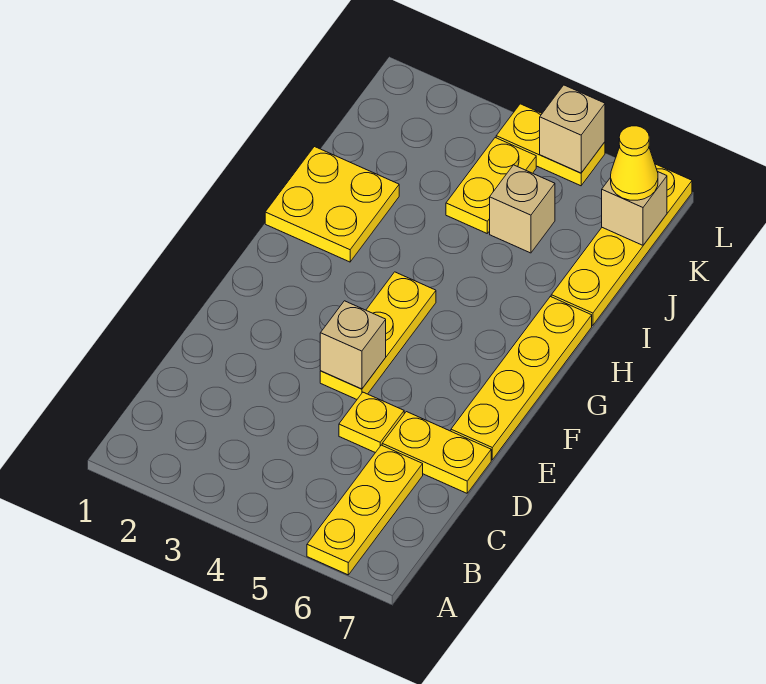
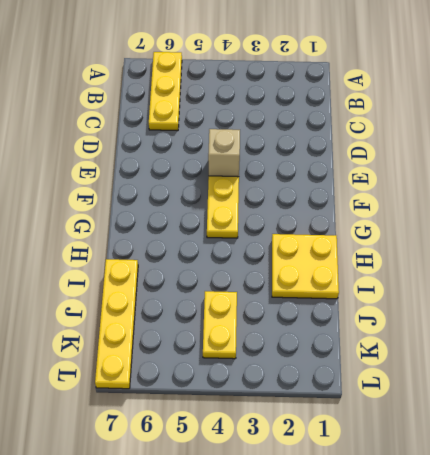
none -> yellow plate D5 level 1
none -> yellow plate D6:D7 level 1
none -> yellow plate E7:H7 level 1

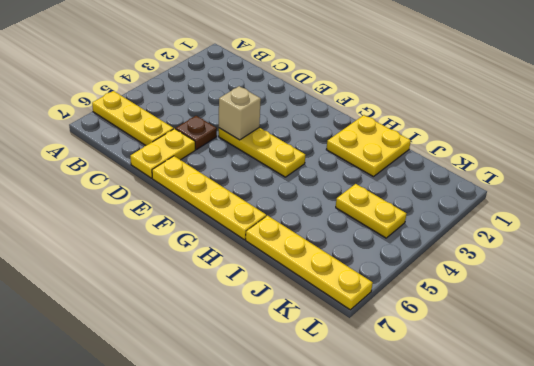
brown plate D5 level 1 -> yellow plate D5 level 1
none -> tan brick J5 level 1
none -> yellow plate L4:L5 level 1
none -> tan brick K7 level 2

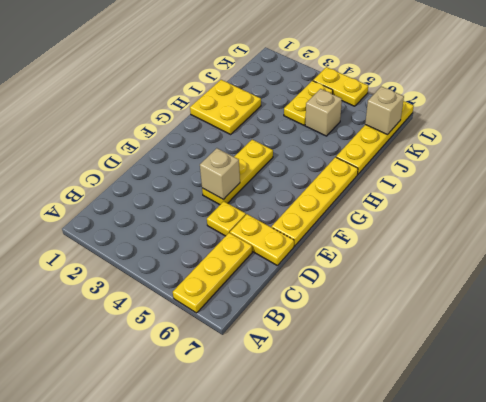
none -> tan brick L5 level 2
none -> yellow cone K7 level 3

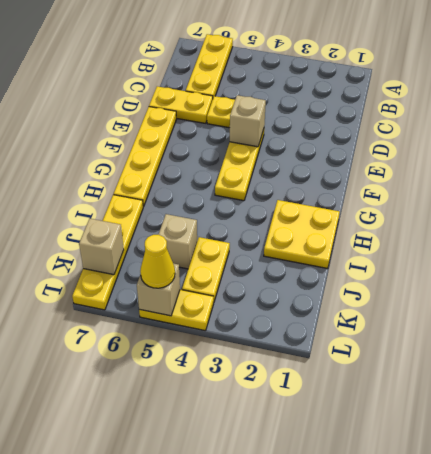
yellow cone L5 level 3 -> yellow cone K7 level 3

